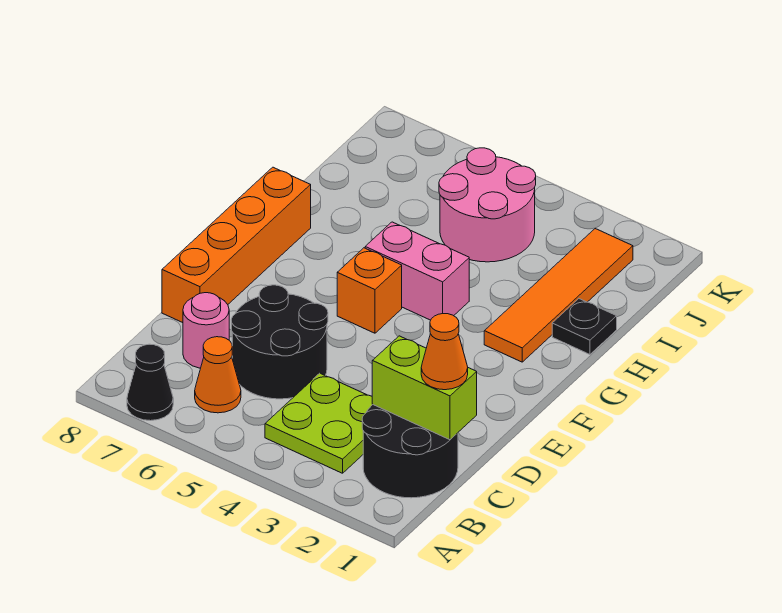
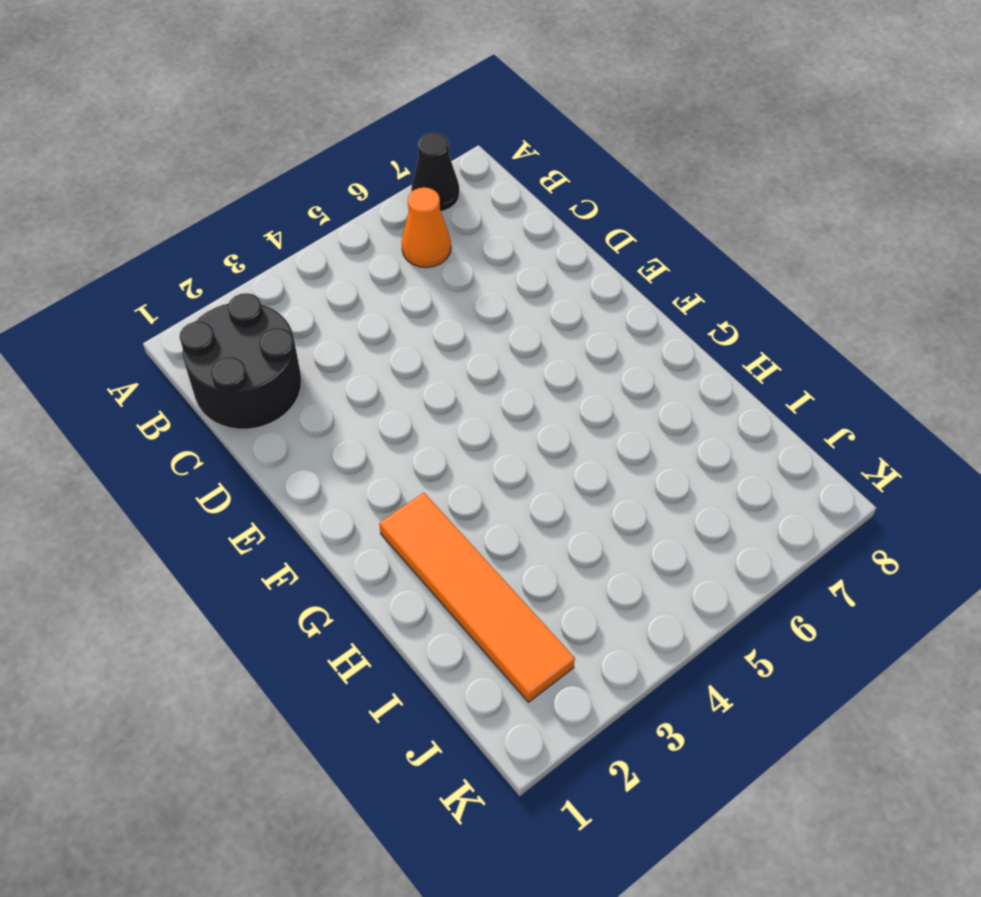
none -> lime plate B3:C4 level 1
none -> black round brick C5:D6 level 1
none -> pink round brick C7 level 1

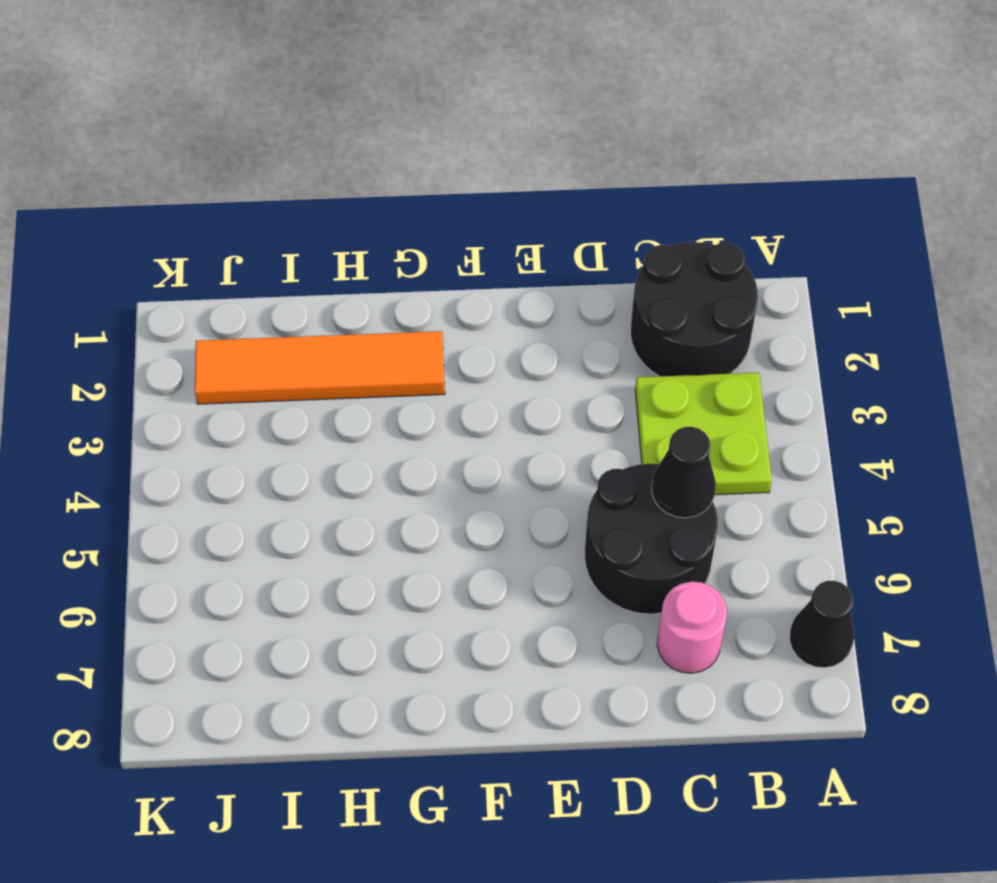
black cone C5 level 2 -> none
none -> orange cone B6 level 1
none -> orange brick D8:G8 level 1
none -> orange brick F5 level 1

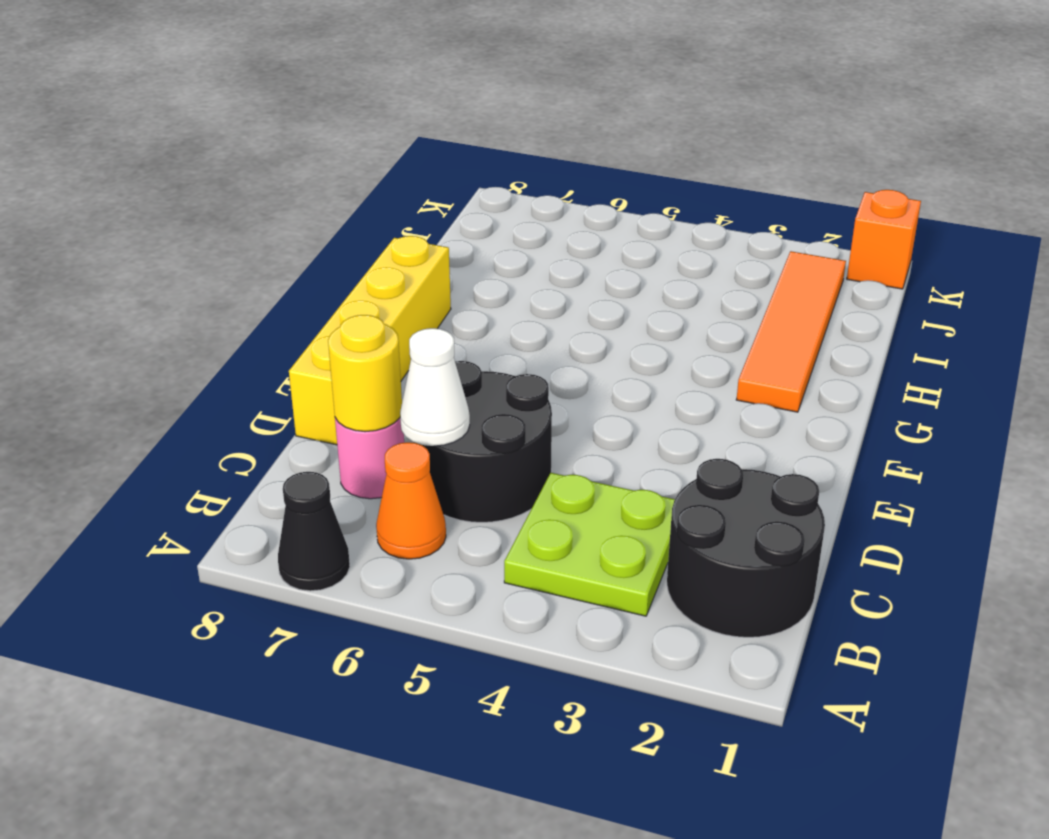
white cone C6 level 2 -> none
yellow round brick C7 level 2 -> none
yellow brick D8:G8 level 1 -> orange brick D8:G8 level 1
orange brick K1 level 1 -> orange brick F5 level 1
none -> pink brick G4:G5 level 1
none -> black plate H1 level 1
none -> pink round brick I4:J5 level 1

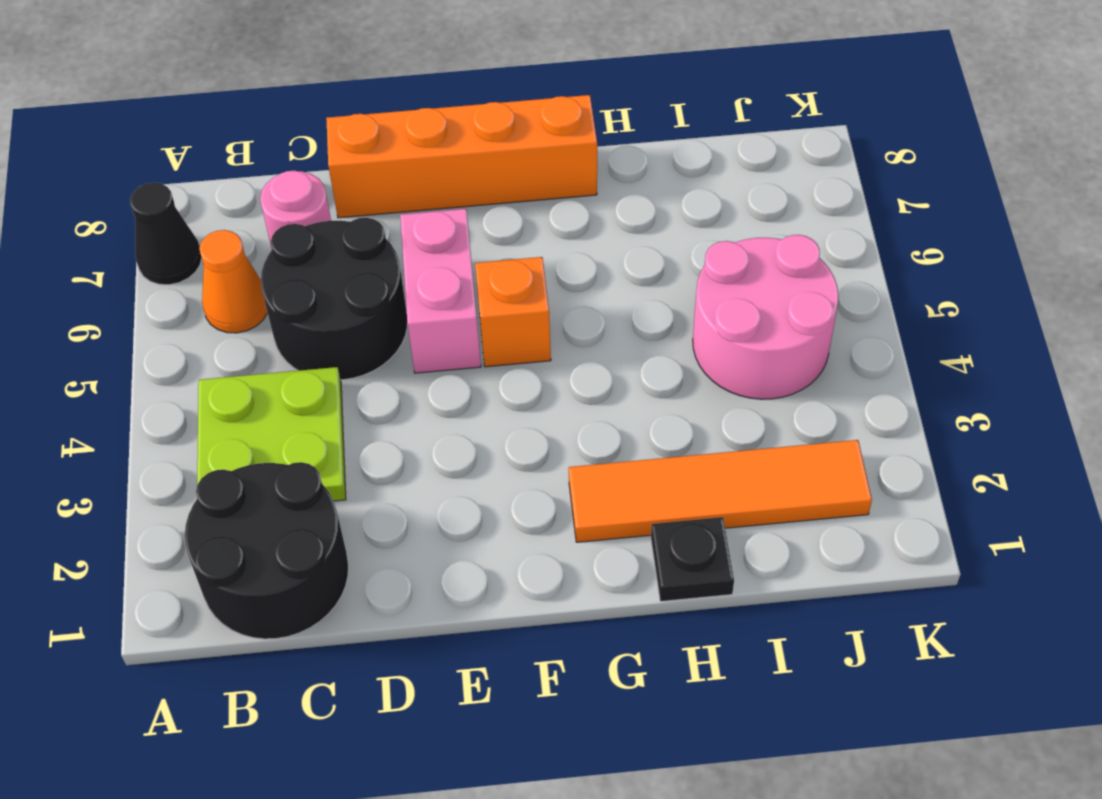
pink brick E5:E6 level 1 -> pink brick G4:G5 level 1
none -> lime brick C1:C2 level 2
none -> orange cone C1 level 3

